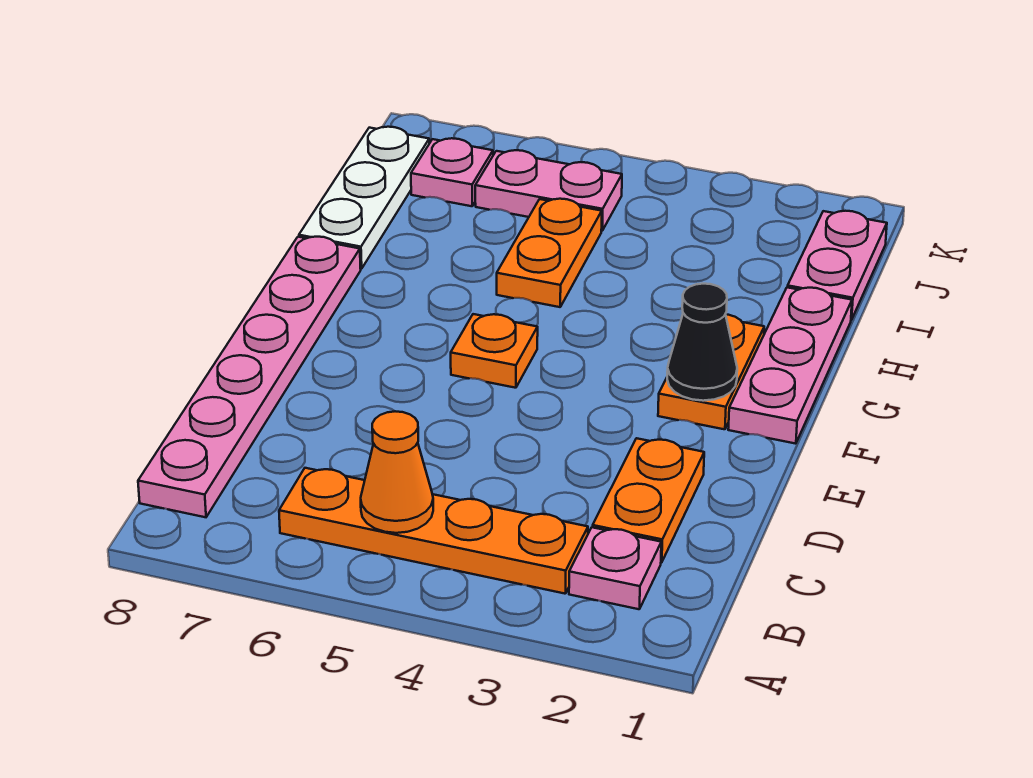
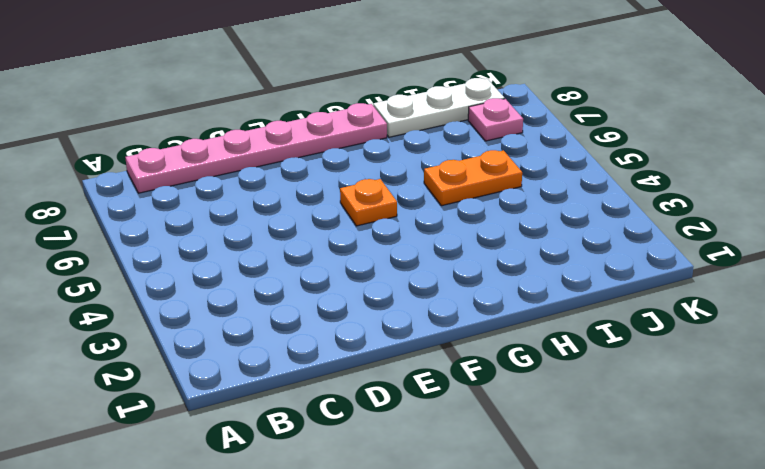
none -> pink plate B2 level 1
none -> orange plate B3:B6 level 1
none -> orange plate C2:D2 level 1

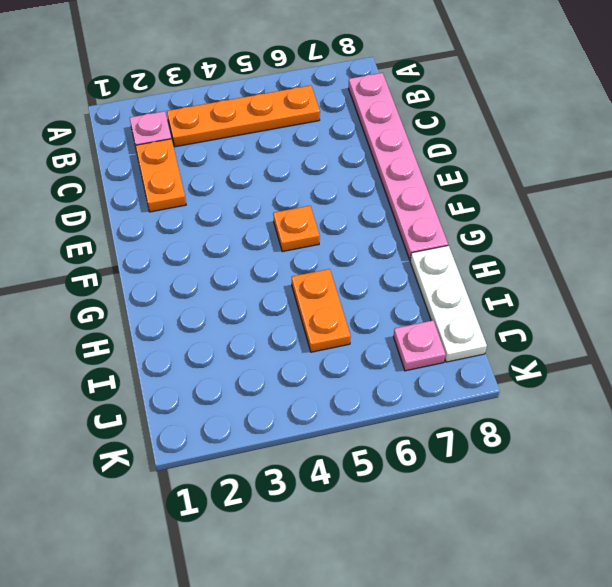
none -> pink plate F1:H1 level 1
none -> orange plate F2:G2 level 1
none -> pink plate I1:J1 level 1

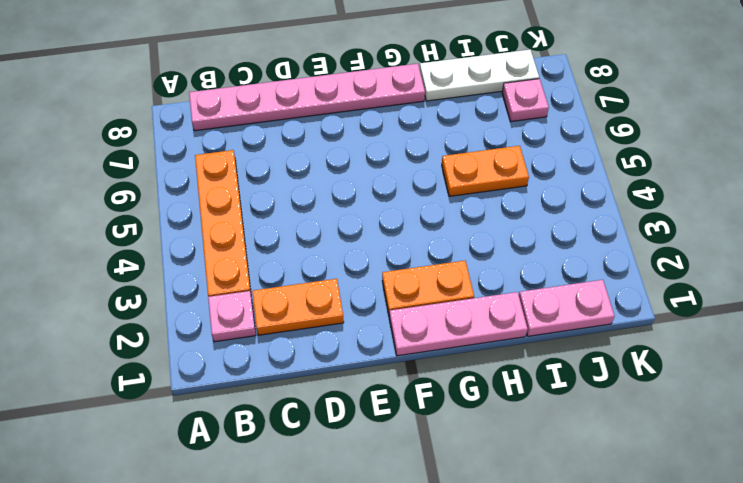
none -> orange plate F5 level 1
none -> pink plate J5:J6 level 1
none -> orange cone B5 level 2

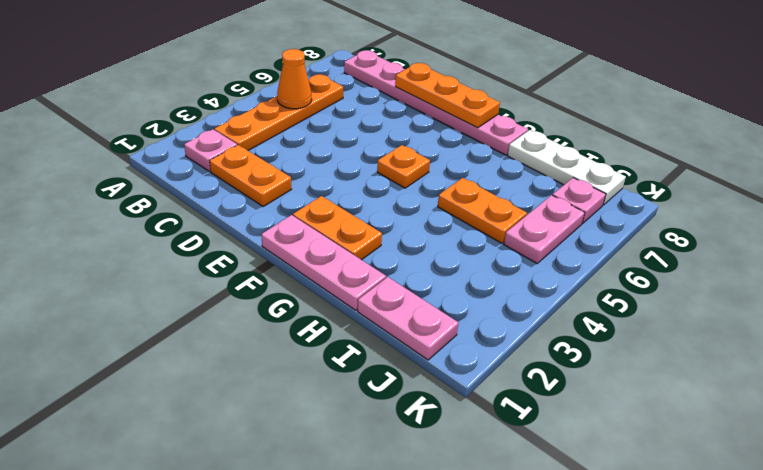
orange plate D8:F8 level 2 -> none
none -> black cone F2 level 2

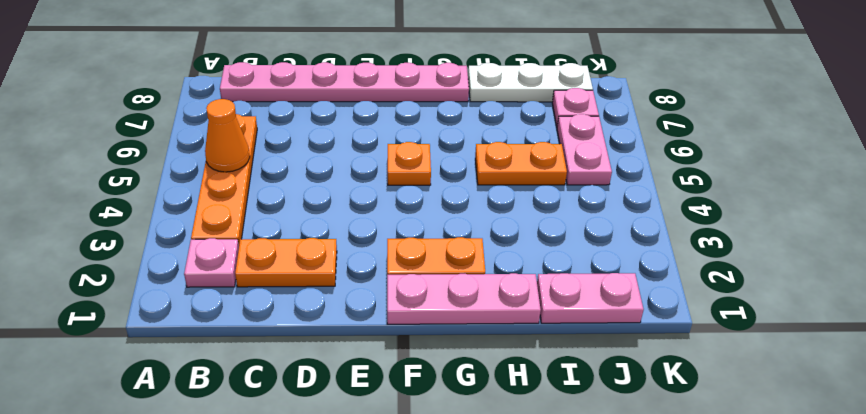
none -> black cone F2 level 2

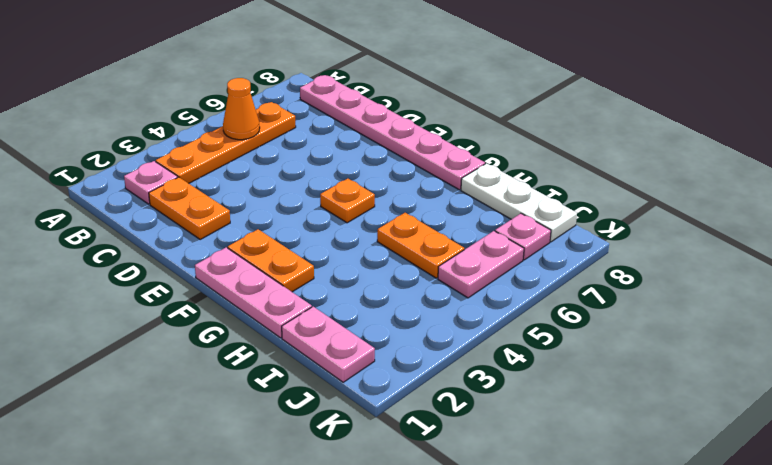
none -> black cone F2 level 2

